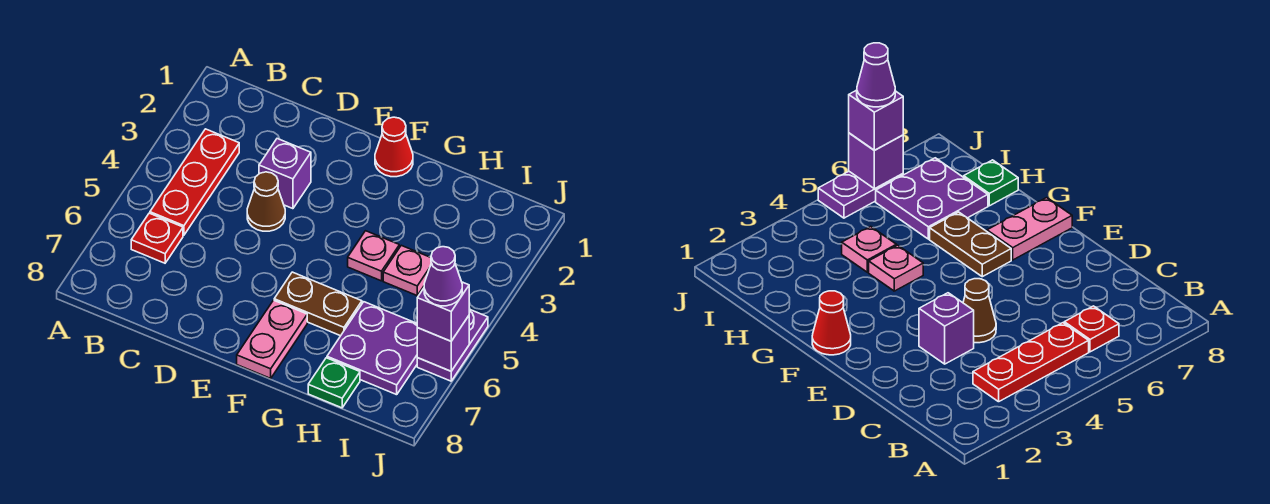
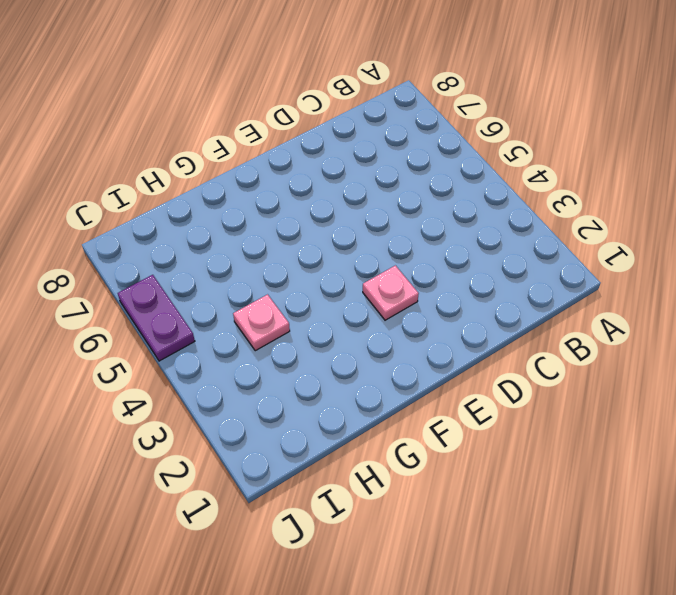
pink plate E3 level 1 -> pink plate G4 level 1
none -> red plate B3:B5 level 1
none -> red plate B6 level 1
none -> purple brick D3 level 1

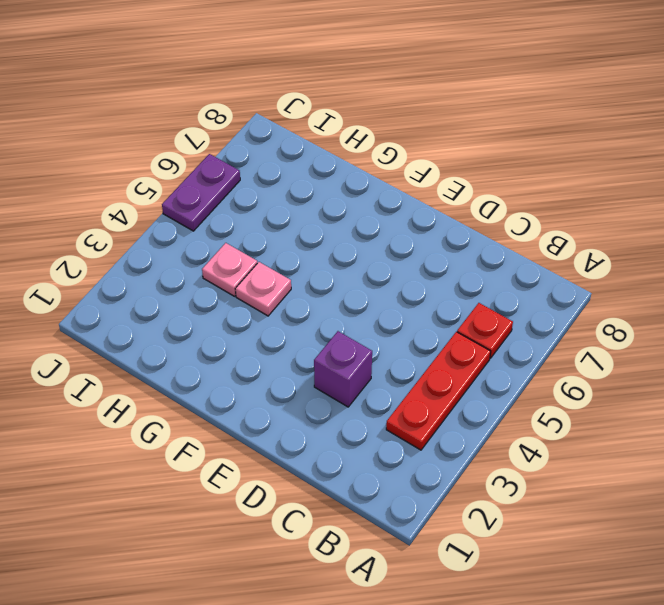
none -> brown cone D4 level 1
none -> red cone F1 level 1
none -> brown plate F6:G6 level 1

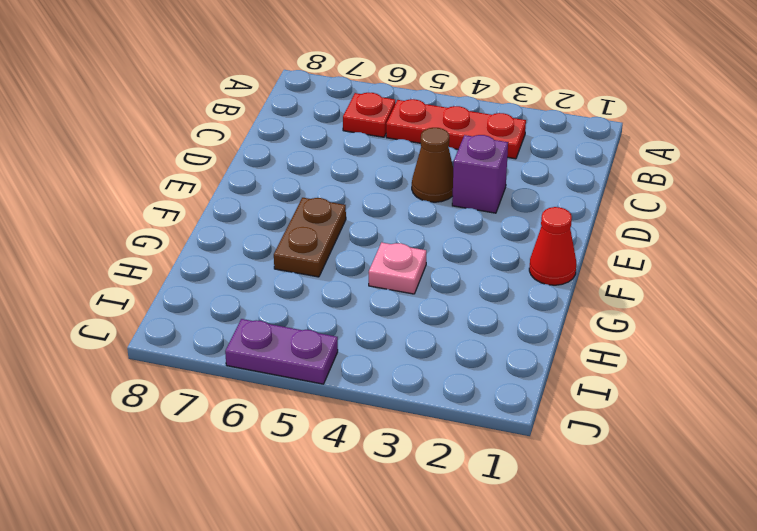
none -> pink plate F7:F8 level 1
none -> pink plate H4 level 1
none -> purple plate H6:I7 level 1

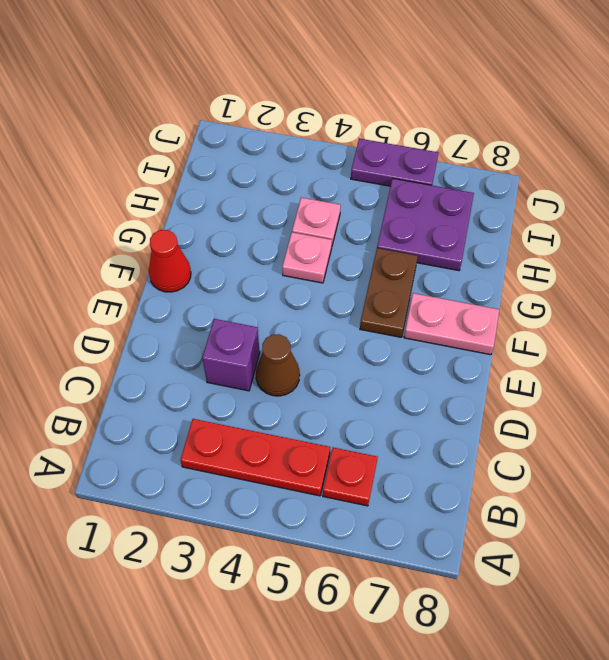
none -> green plate H8 level 1
none -> purple brick J6 level 2
none -> purple brick J6 level 3

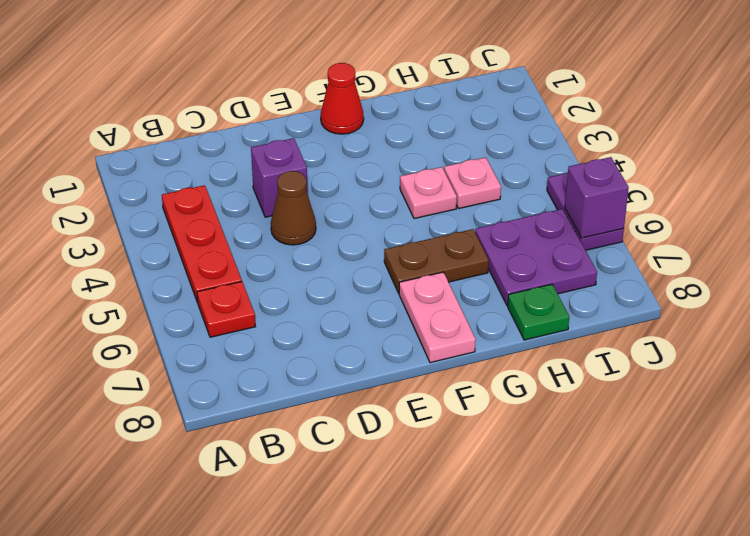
none -> purple brick J6 level 3
none -> purple cone J6 level 4

